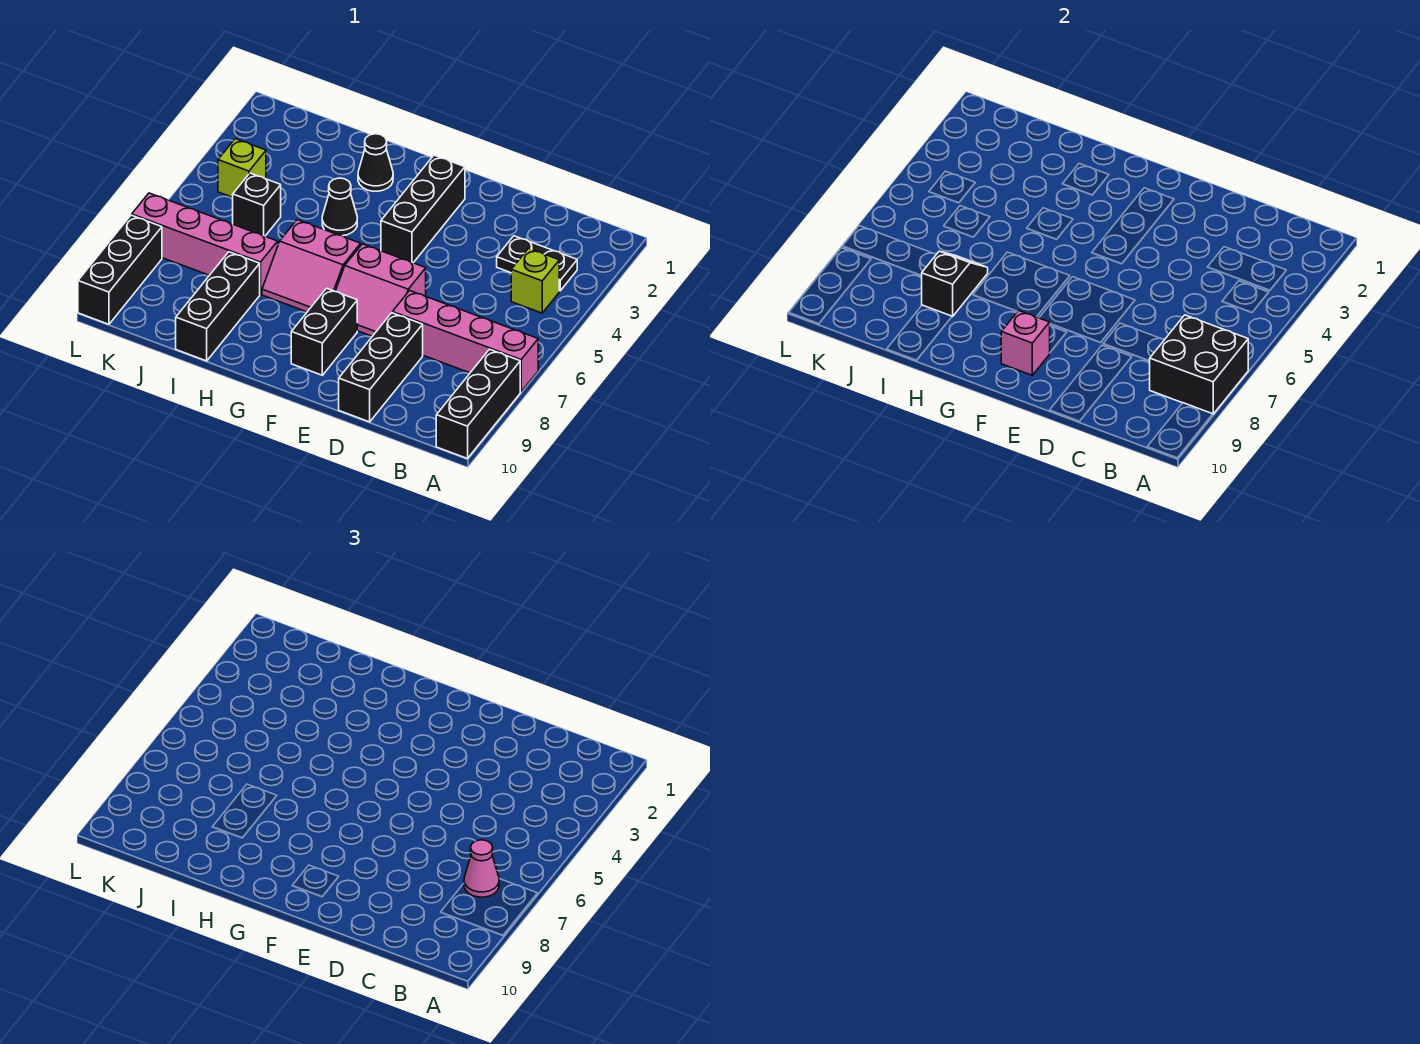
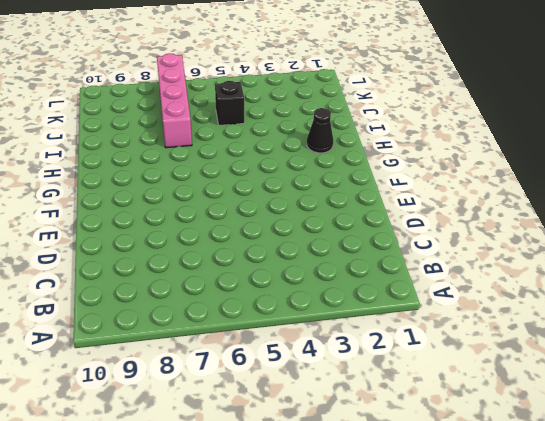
none -> pink brick A7:D7 level 1
none -> black brick A8:A10 level 1
none -> black plate B3:C3 level 1

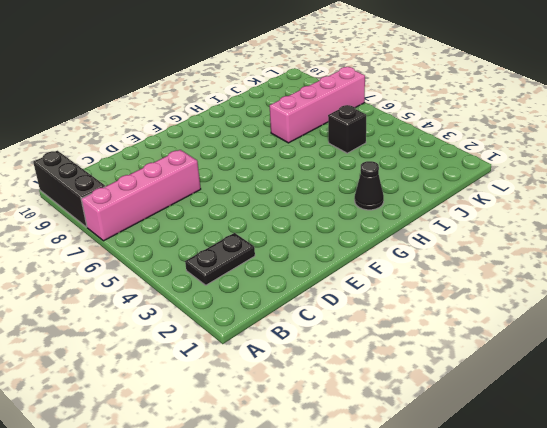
none -> lime brick B4 level 1
none -> black brick D8:D10 level 1
none -> pink slope E6:F7 level 1 top 6

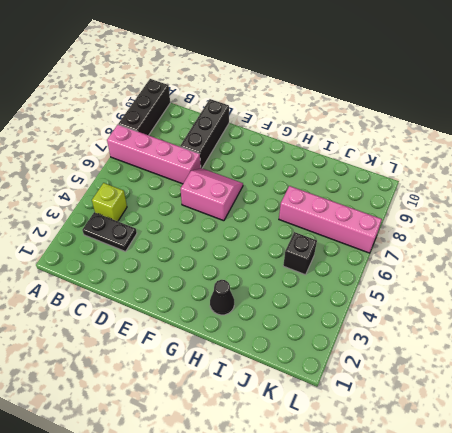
none -> black brick F2:F4 level 1
none -> black brick F8:F9 level 1
none -> pink slope G6:H7 level 1 top 6

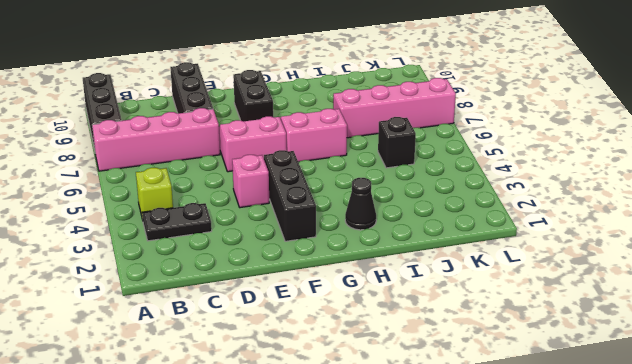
pink brick E4 level 1 -> pink brick F9 level 2
none -> black cone H4 level 1
none -> black brick I8:I10 level 1
none -> lime brick K4 level 1

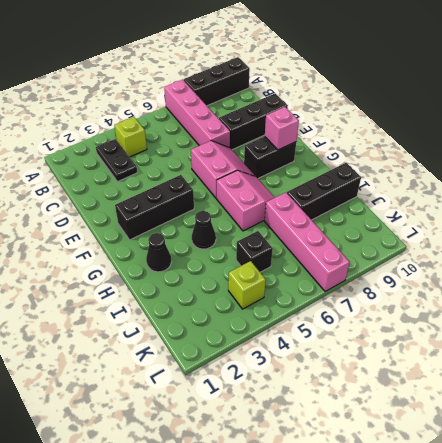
none -> black brick L8:L10 level 1
none -> black brick A7:B8 level 2
none -> black slope I7:I8 level 2 top 8

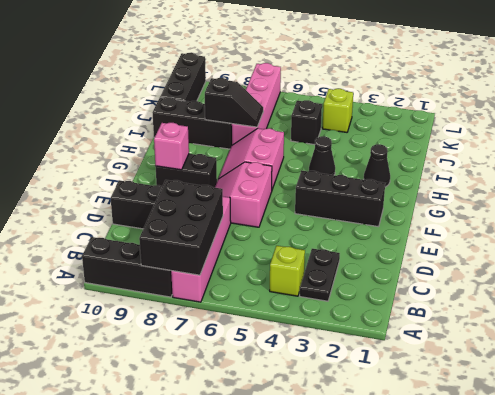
black brick A7:C8 level 2 -> black brick A7:B8 level 2
black brick J10:L10 level 1 -> black brick L8:L10 level 1
none -> pink cone B7 level 3

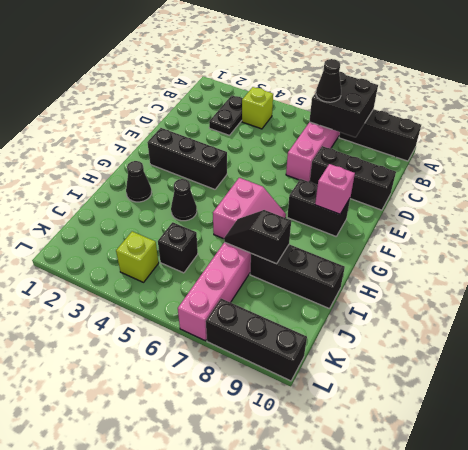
black cone B7 level 3 -> pink cone B7 level 3
none -> pink slope E6:F7 level 1 top 6

